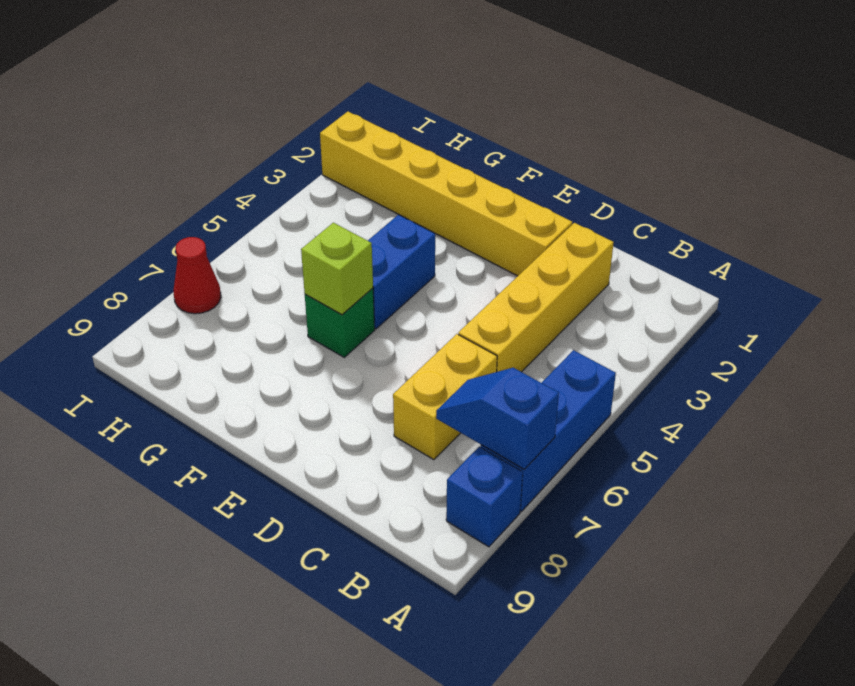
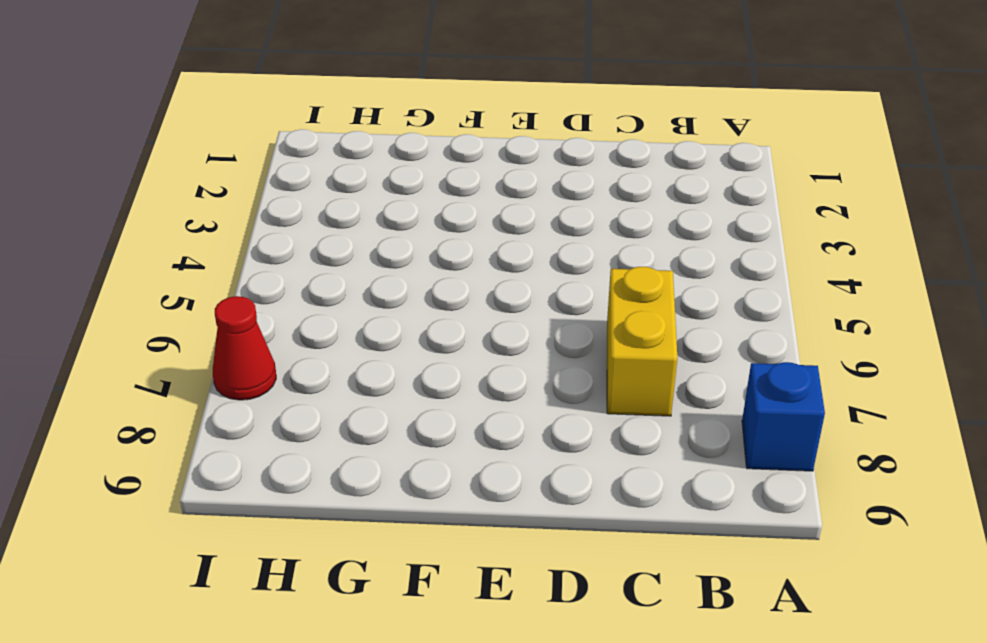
none -> blue brick A5:A7 level 1
none -> yellow brick C2:C5 level 1

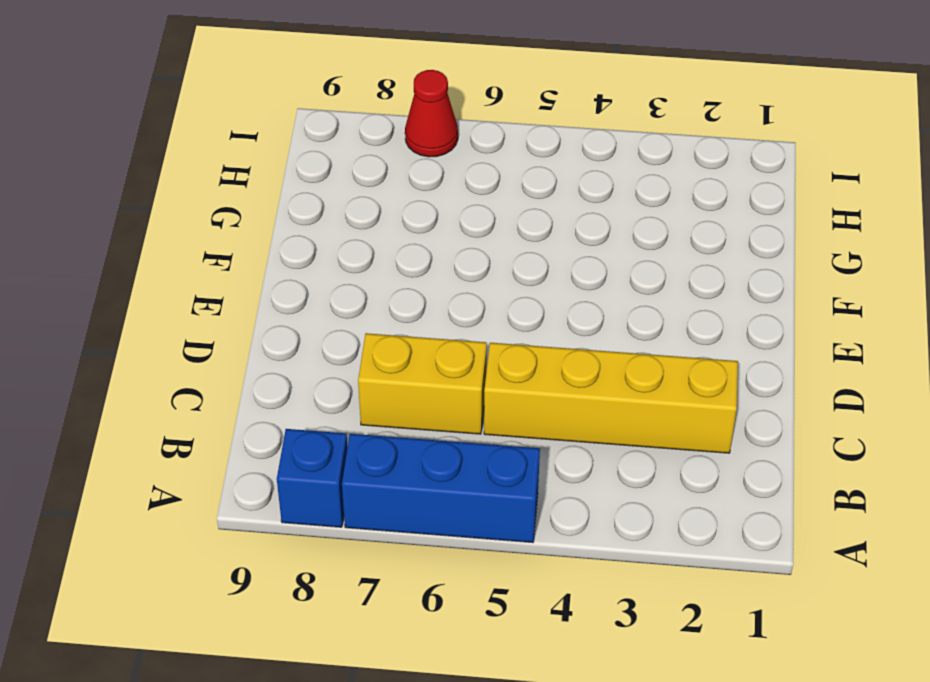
none -> yellow brick D2:I2 level 1
none -> blue brick F4:F5 level 1

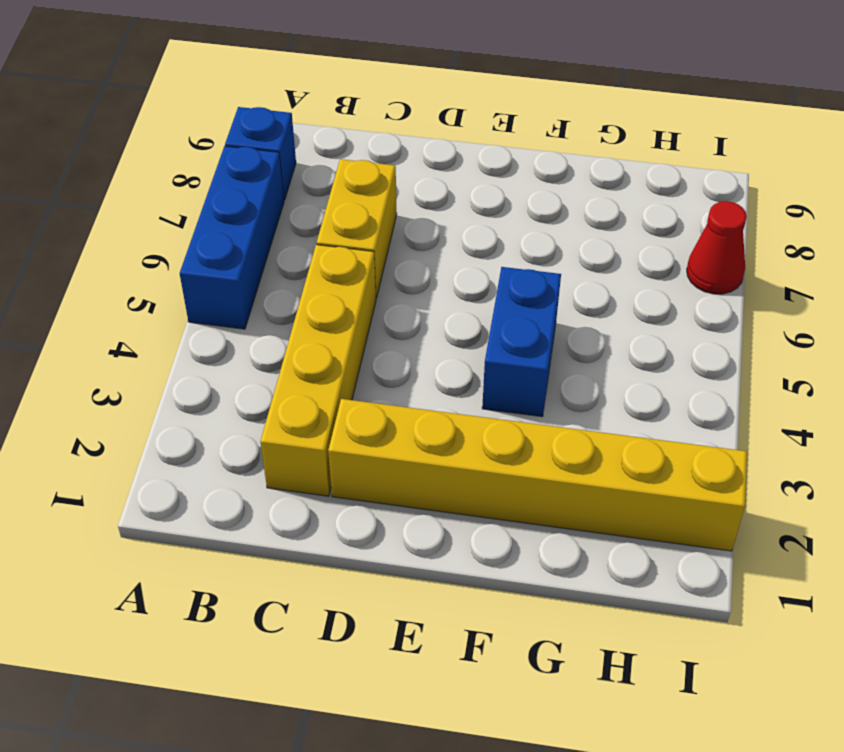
none -> green brick F6 level 1
none -> blue slope A7:B7 level 2 top A

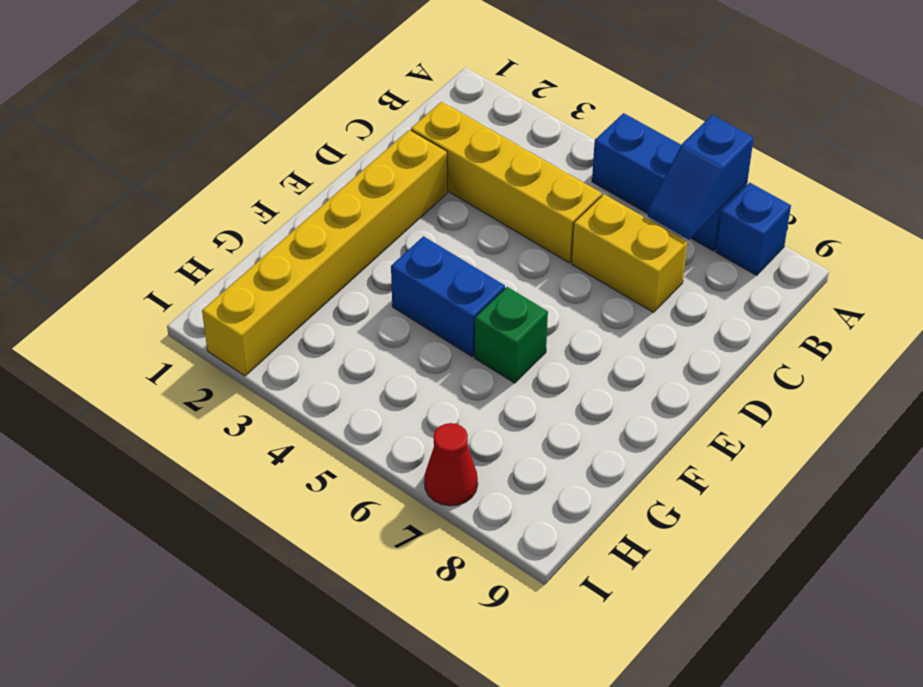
none -> lime brick F6 level 2

